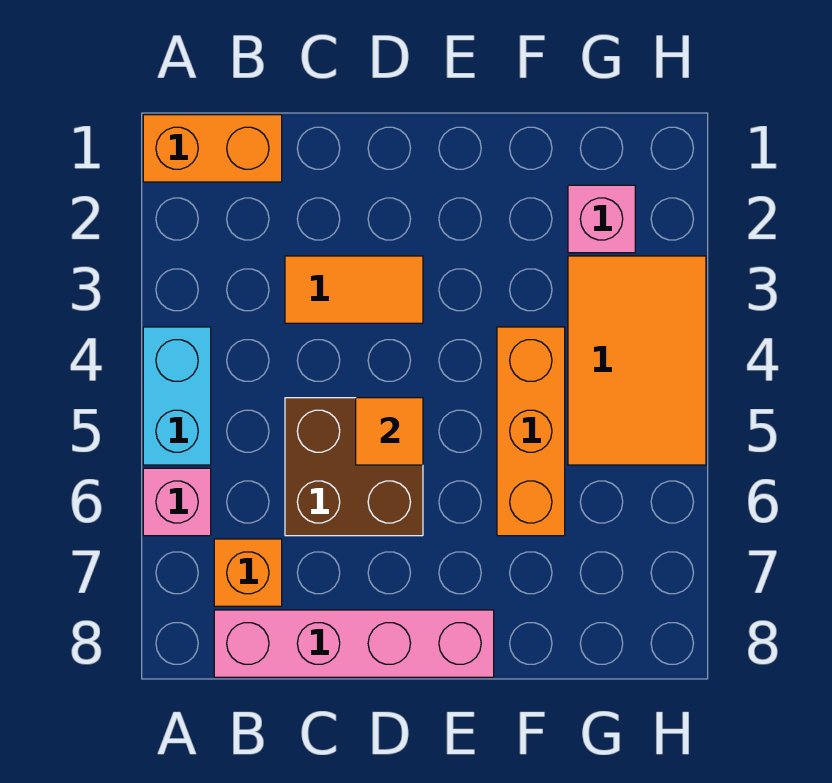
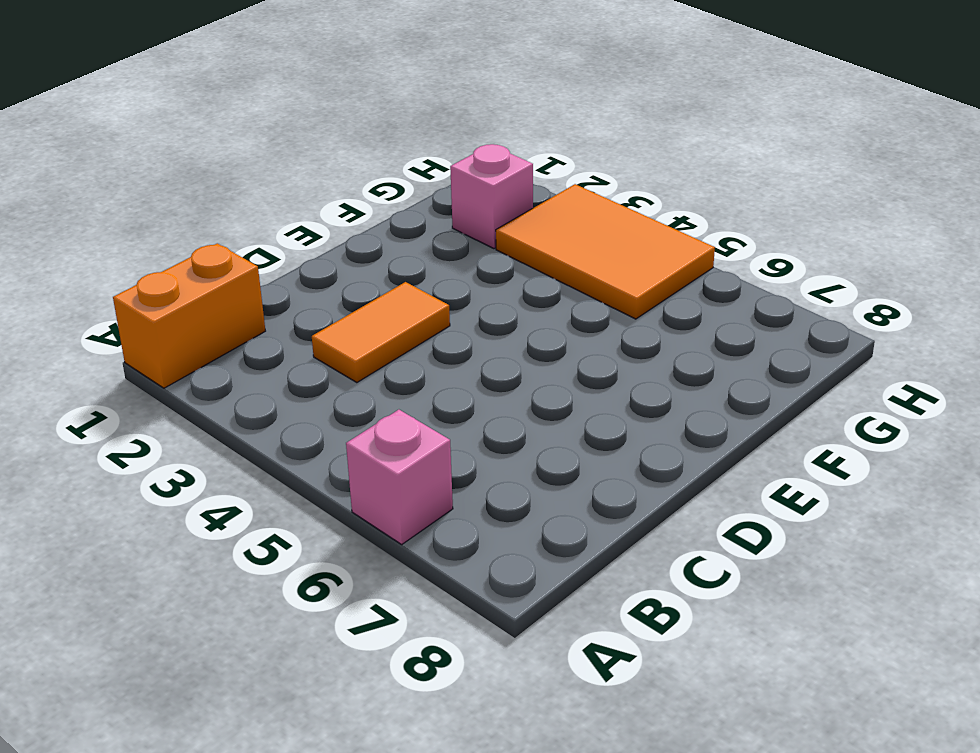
none -> cyan brick A4:A5 level 1
none -> orange brick B7 level 1

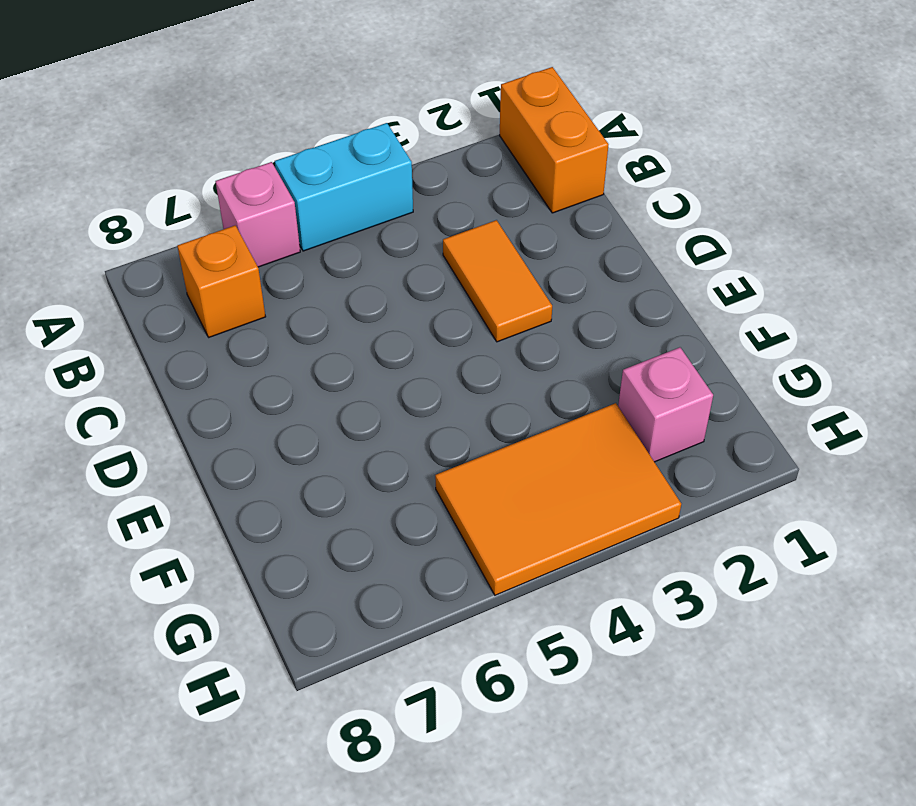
none -> pink brick B8:E8 level 1
none -> brown brick C5:D6 level 1

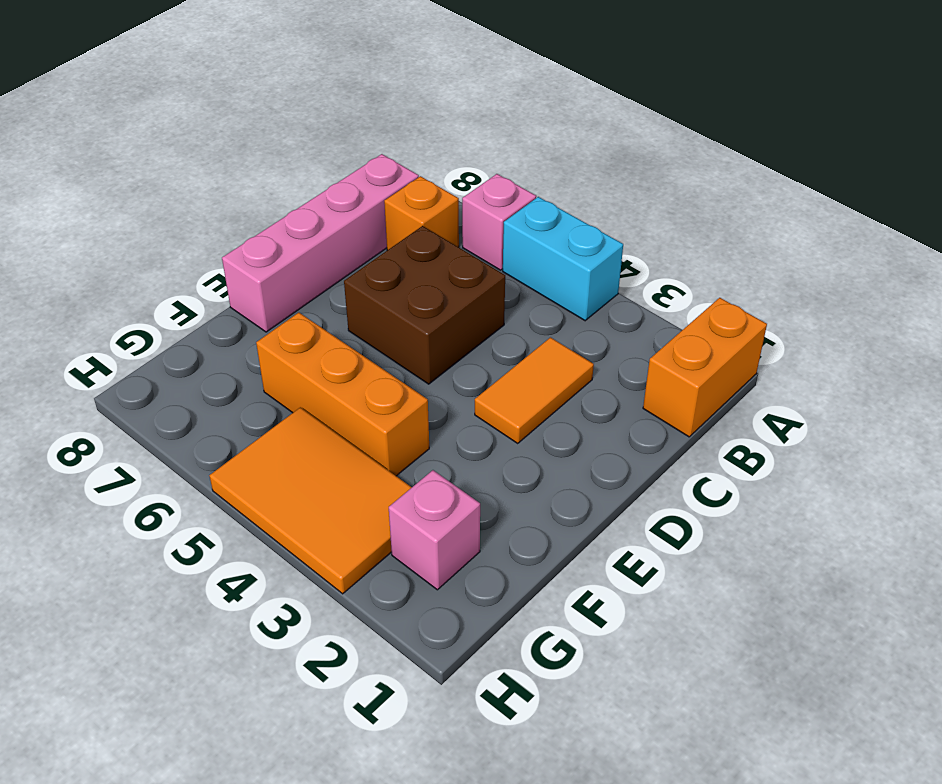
none -> orange tile D5 level 2

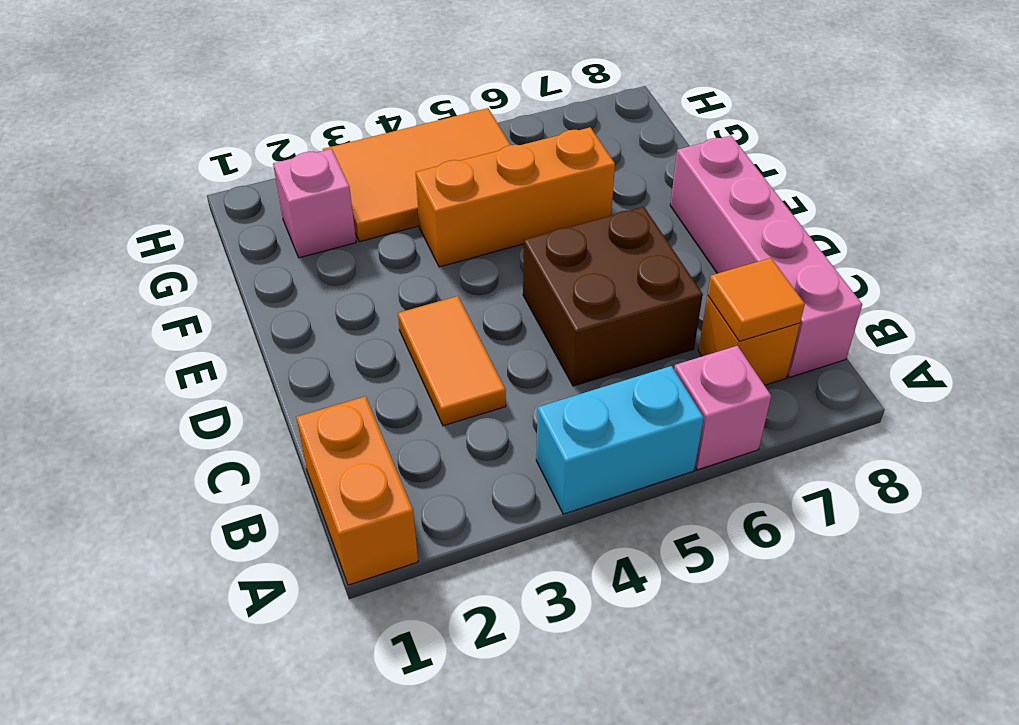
orange tile B7 level 2 -> orange tile D5 level 2

